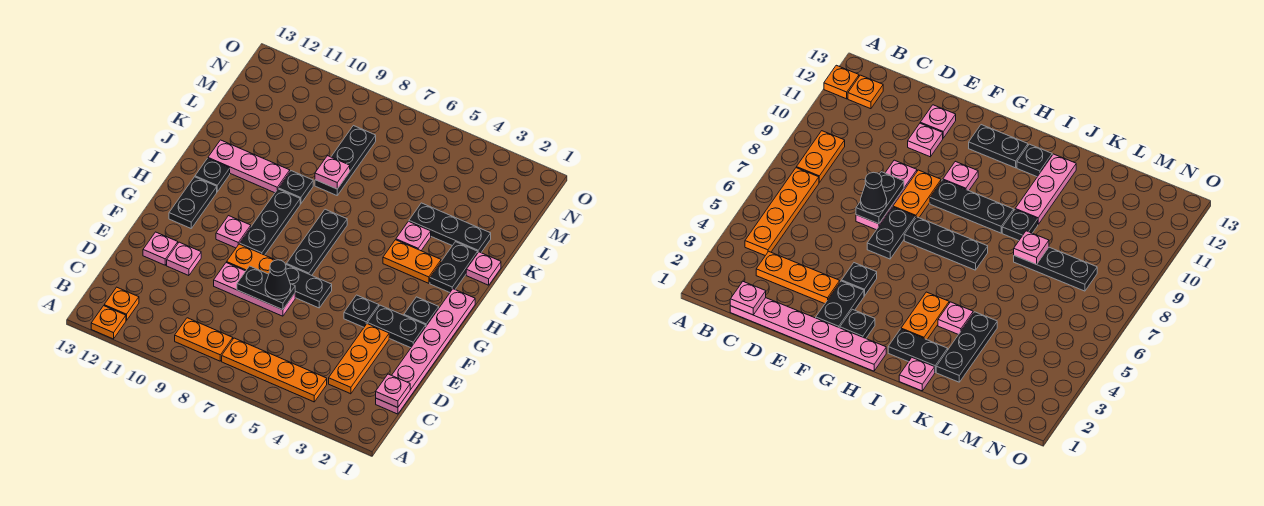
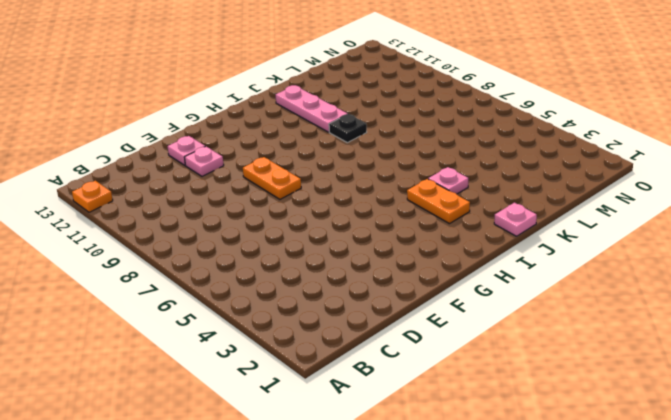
none -> orange plate B4:B7 level 1
none -> orange plate B8:B9 level 1
none -> orange plate B12 level 1
none -> pink plate C1:H1 level 1

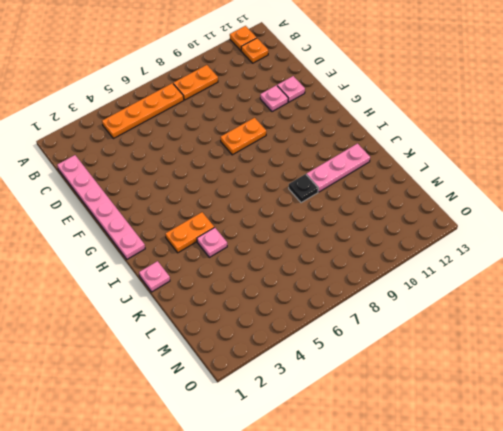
none -> orange plate C3:E3 level 1
none -> pink plate E7:E9 level 1
none -> black plate F2:F3 level 1
none -> black plate F4 level 1

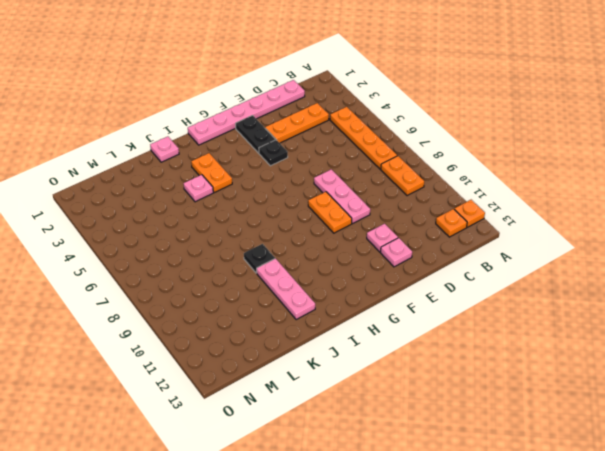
none -> black plate F6:F7 level 1
none -> black plate G2 level 1
none -> black plate G7:I7 level 1
none -> black plate G9:I9 level 1

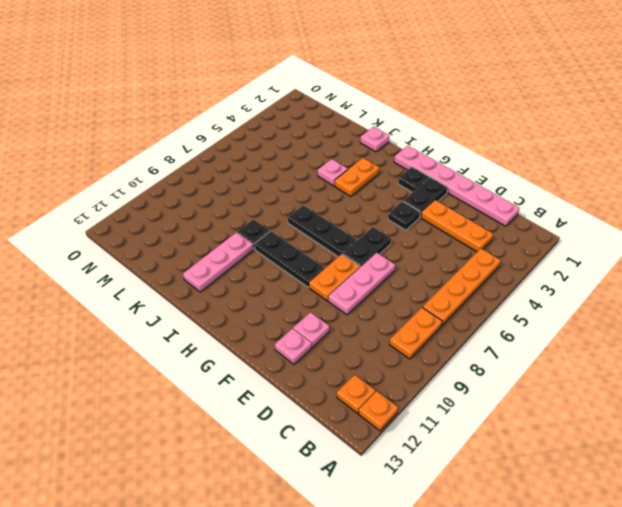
none -> pink plate G10 level 1
none -> black plate G12:H12 level 1
none -> black plate I2:J2 level 1
none -> black plate I12 level 1

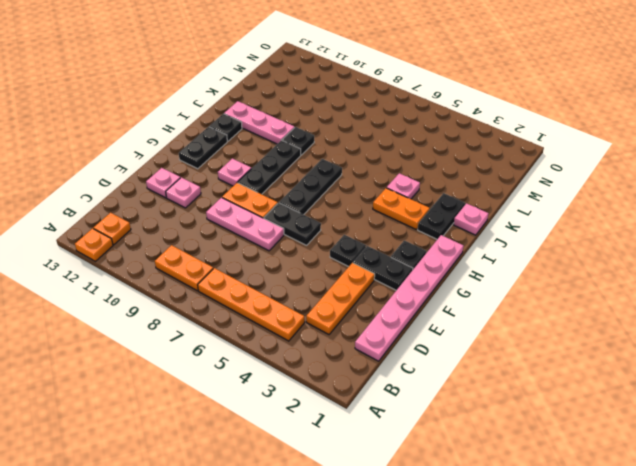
none -> black plate K2:K4 level 1
none -> black plate K8:M8 level 1
none -> pink plate C1 level 2
none -> black plate E7:E8 level 2

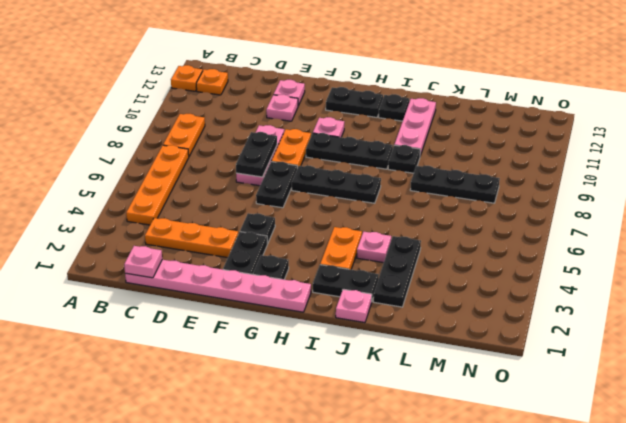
none -> pink plate K8 level 2
none -> black cone E7 level 3

